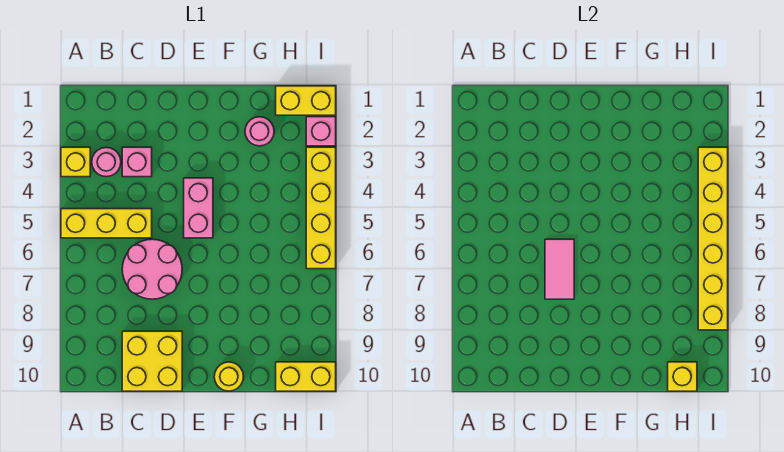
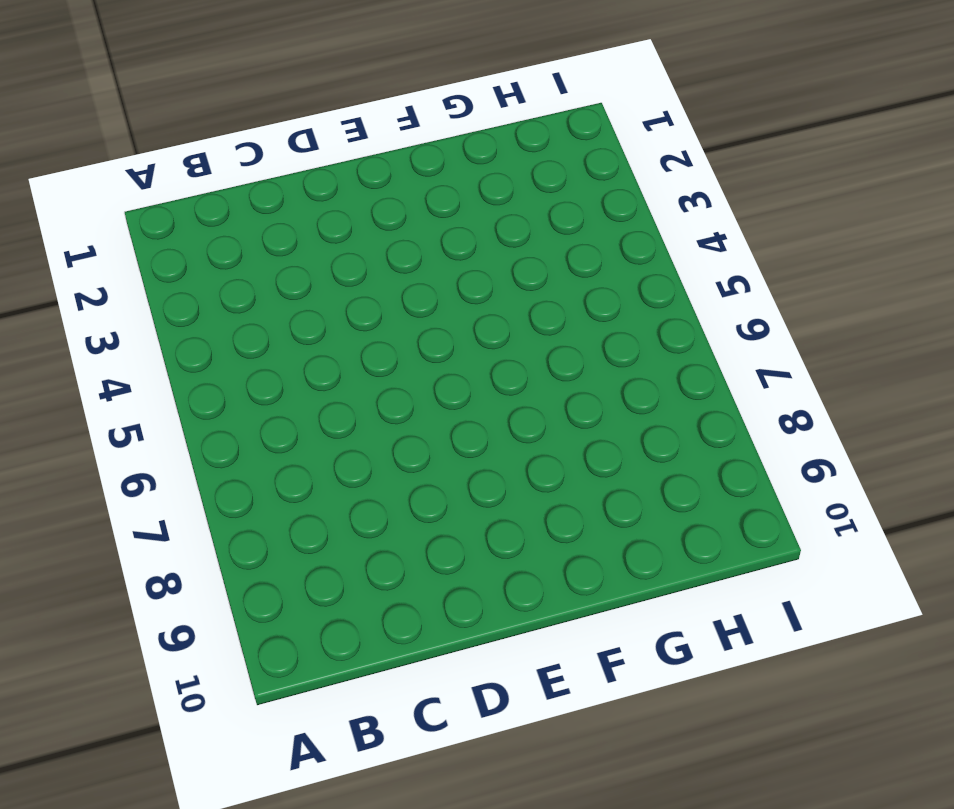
none -> yellow brick A3 level 1
none -> yellow brick A5:C5 level 1
none -> pink round brick B3 level 1

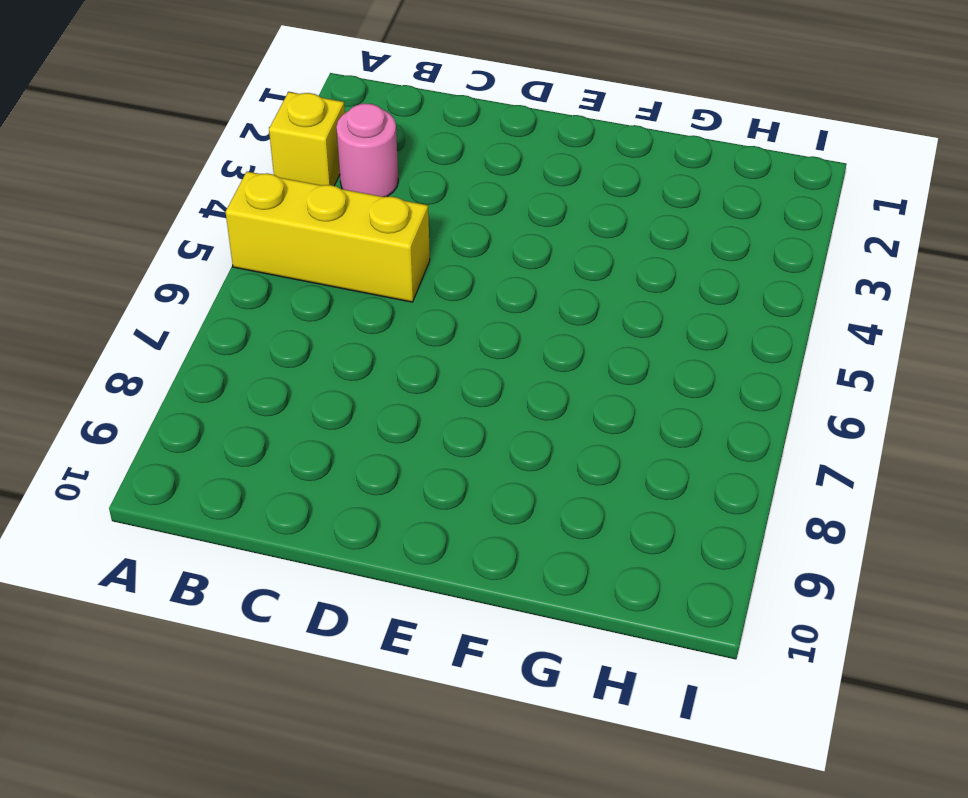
none -> pink brick C3 level 1
none -> pink round brick C6:D7 level 1
none -> yellow brick C9:D10 level 1

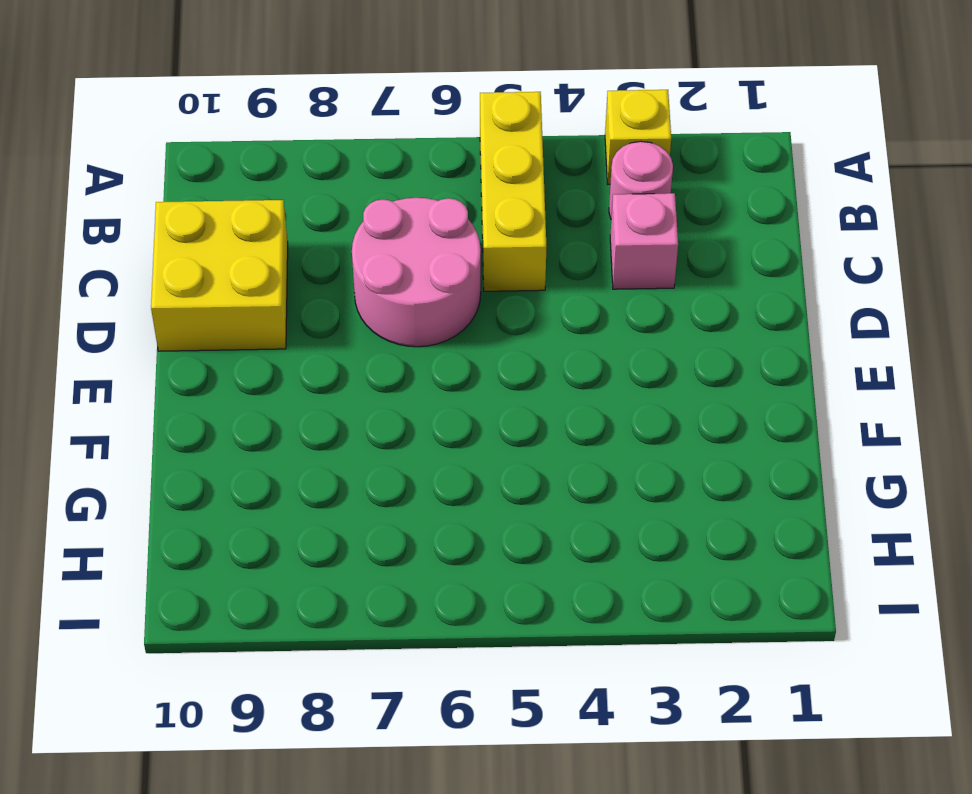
none -> pink brick E4:E5 level 1
none -> yellow round brick F10 level 1
none -> pink round brick G2 level 1

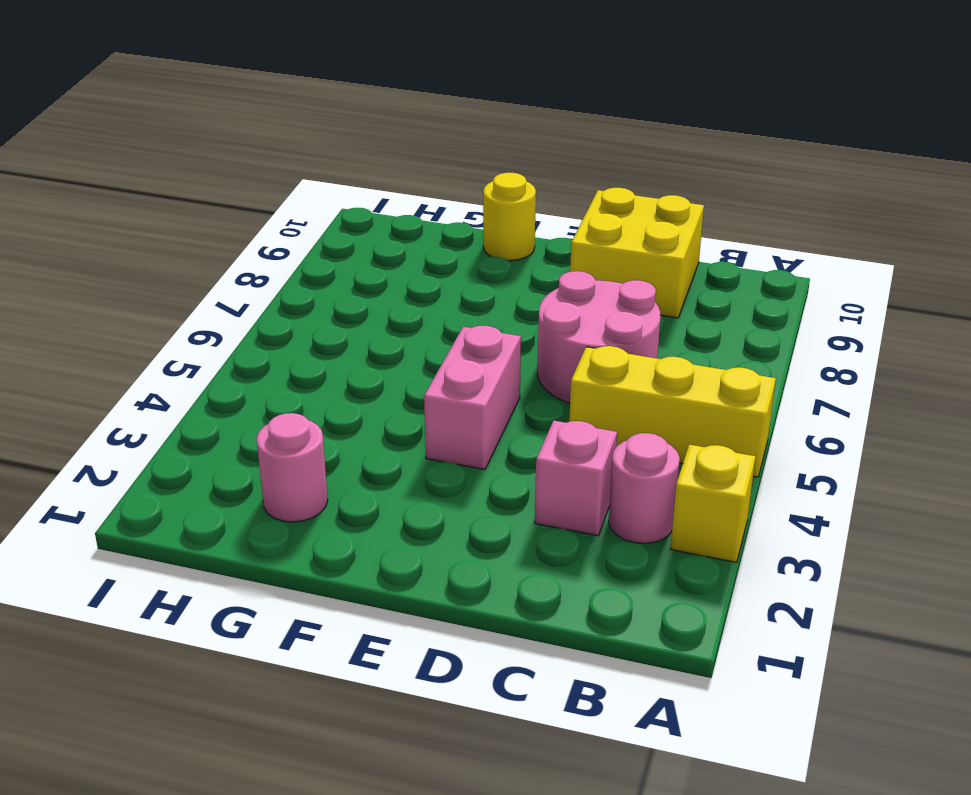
none -> yellow brick H1:I1 level 1
none -> yellow brick H10:I10 level 1
none -> pink brick I2 level 1

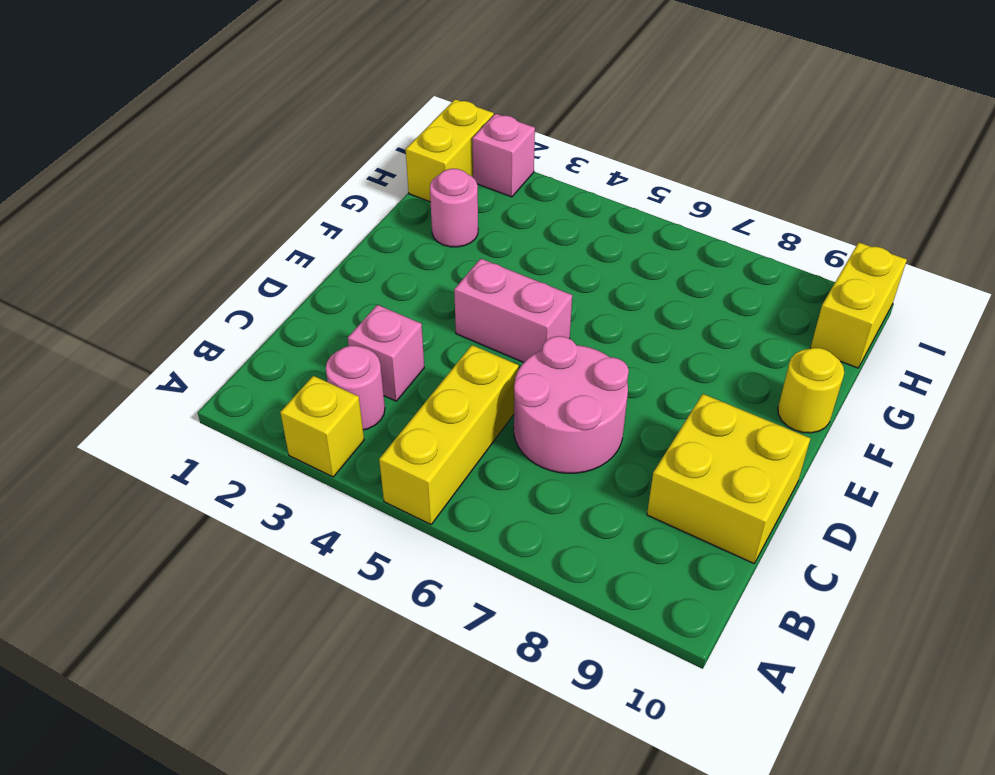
none -> yellow brick I3:I6 level 1
none -> pink tile D6:D7 level 2
none -> yellow brick H10 level 2

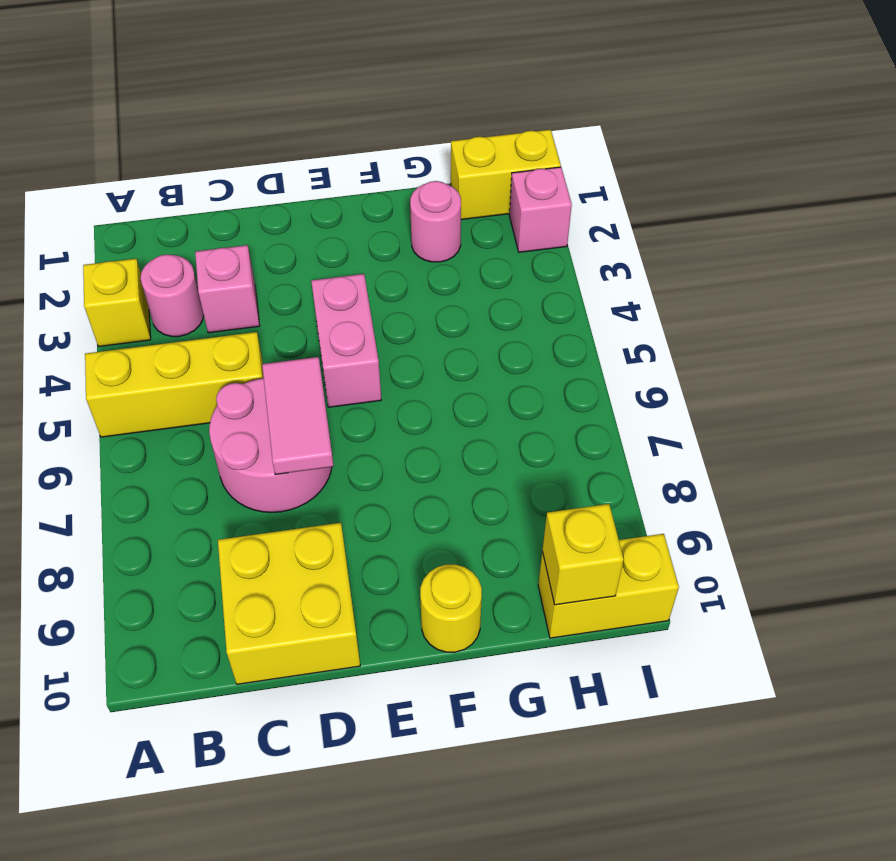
none -> yellow brick I3:I6 level 1
none -> yellow brick I3:I8 level 2

